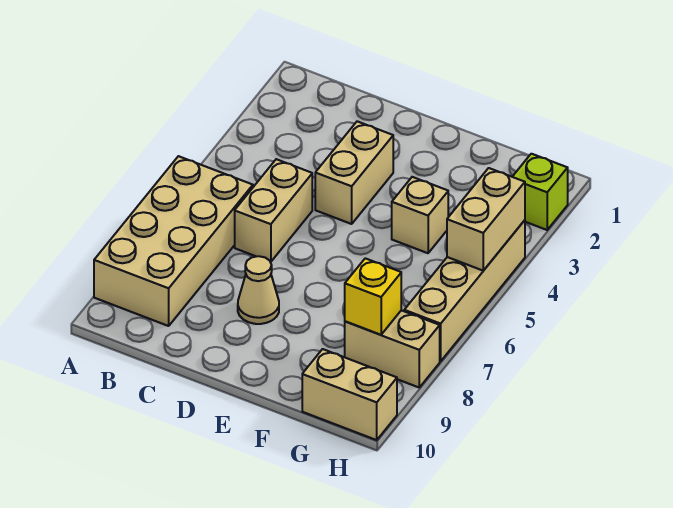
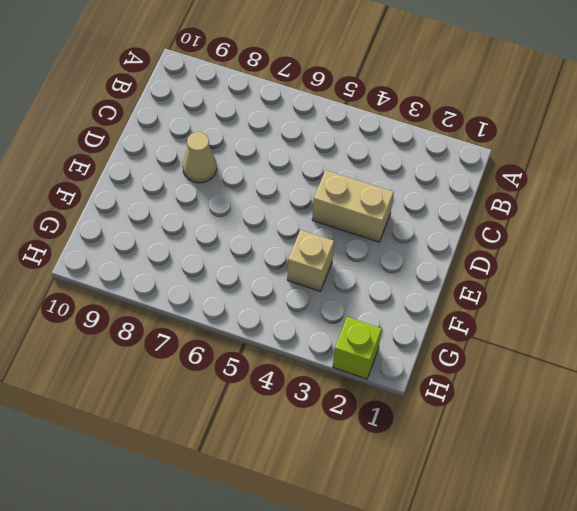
none -> tan brick A6:B9 level 1
none -> tan brick C5:C6 level 1

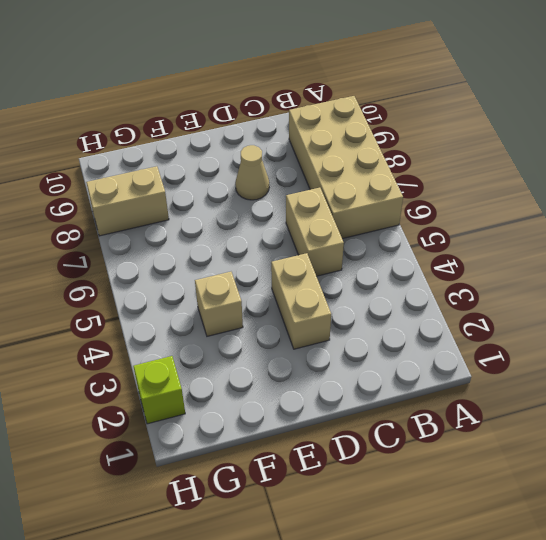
none -> tan brick G10:H10 level 1
none -> tan brick H4:H7 level 1

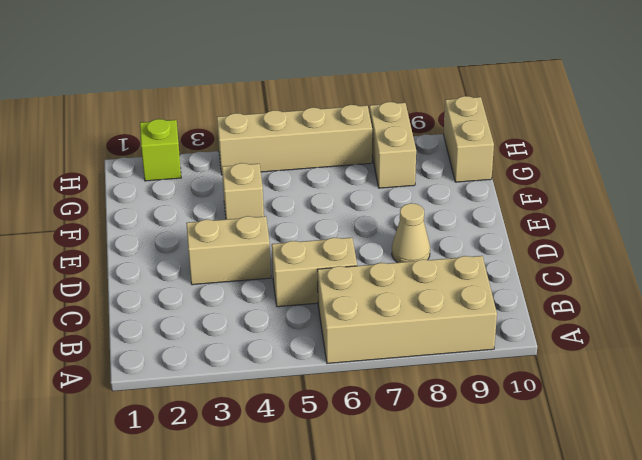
none -> yellow brick G8 level 2
none -> tan brick H4:H5 level 2

